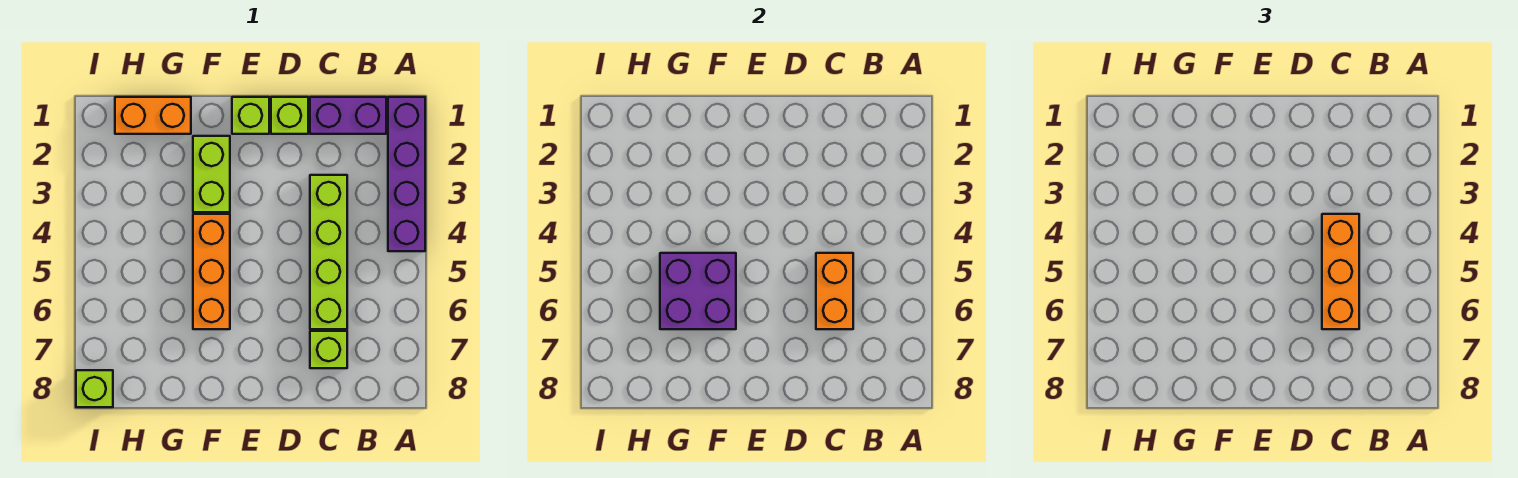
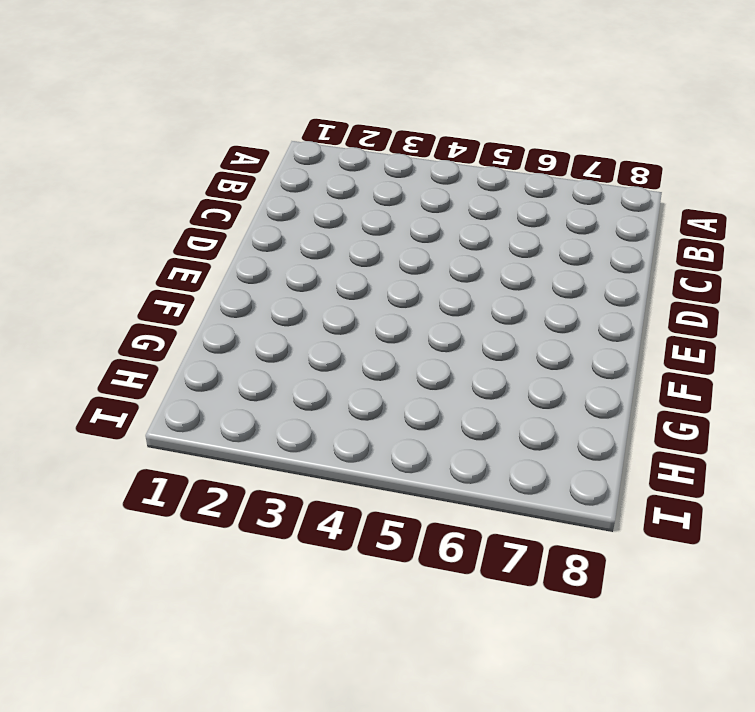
none -> purple brick A1:A4 level 1
none -> purple brick B1:C1 level 1
none -> lime brick C3:C6 level 1

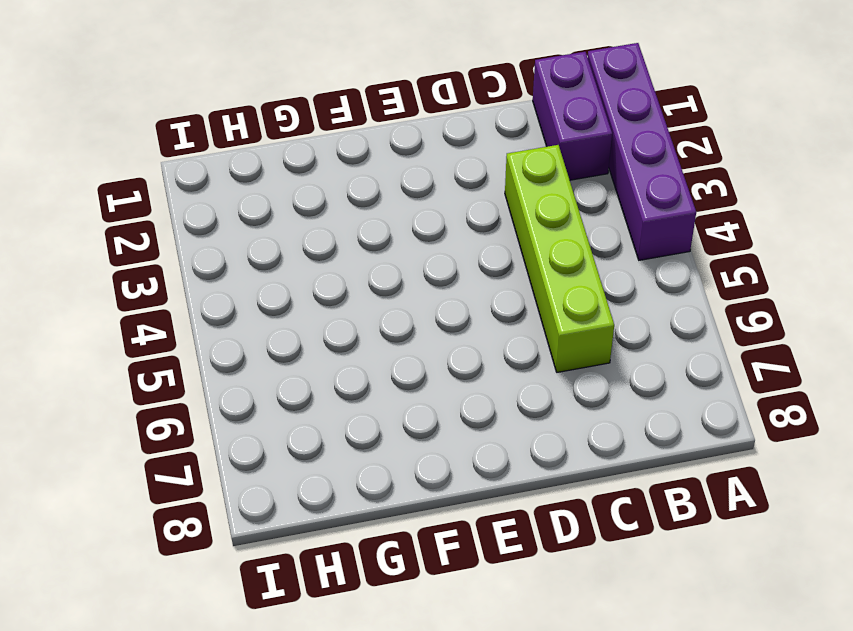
purple brick B1:B2 level 1 -> purple brick B1:C1 level 1
none -> lime brick C7 level 1
none -> lime brick D1 level 1
none -> lime brick E1 level 1

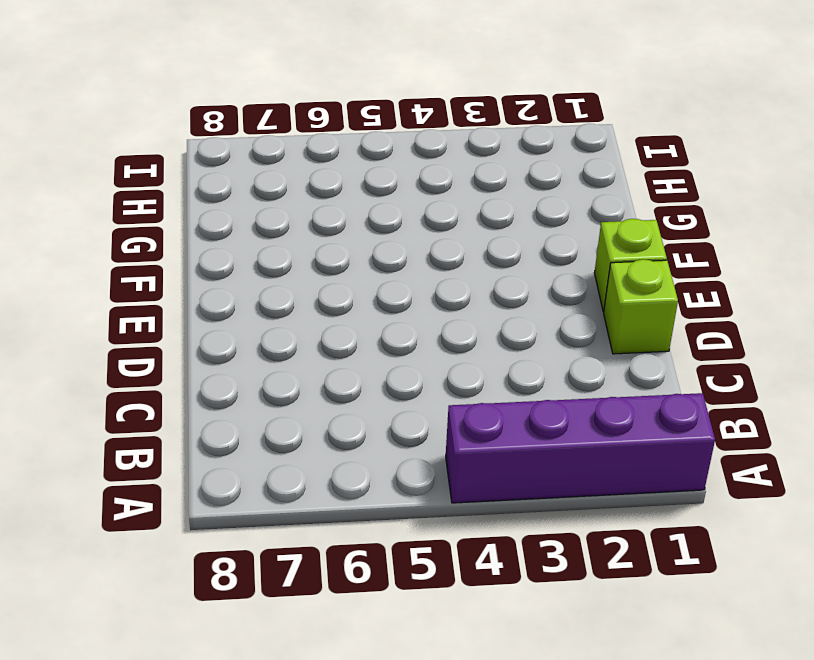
none -> purple brick B1:C1 level 1
none -> lime brick C3:C6 level 1
none -> lime brick C7 level 1

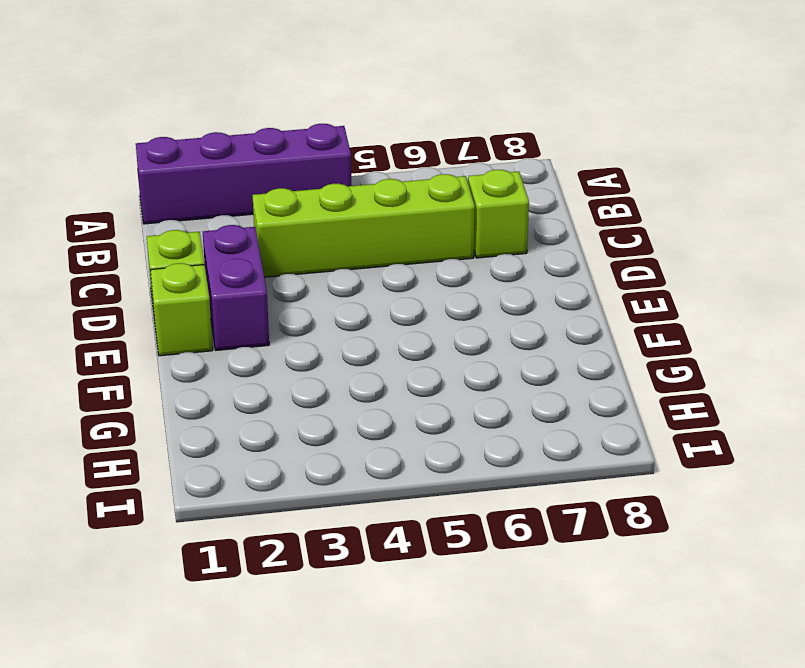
purple brick D2:E2 level 1 -> purple brick B1:C1 level 1
none -> lime brick F2:F3 level 1
none -> orange brick F4:F6 level 1
none -> orange brick G1:H1 level 1

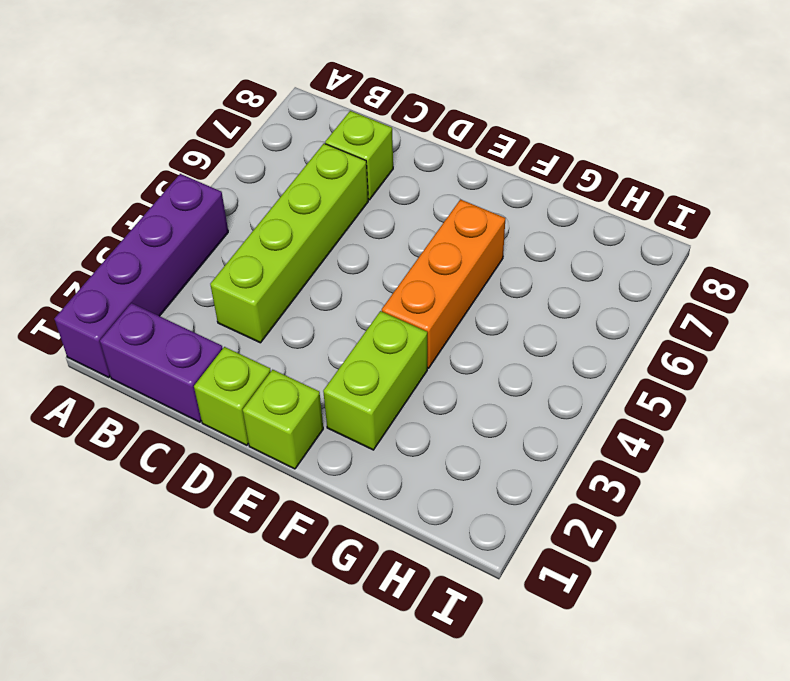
none -> orange brick G1:H1 level 1
none -> lime brick I8 level 1
none -> orange brick C5:C6 level 2

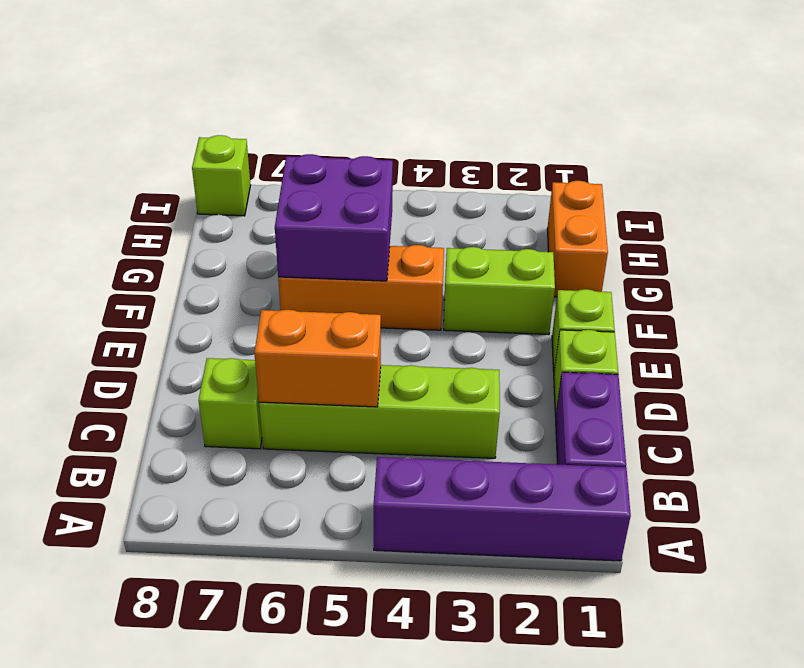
none -> orange brick C4:C6 level 3

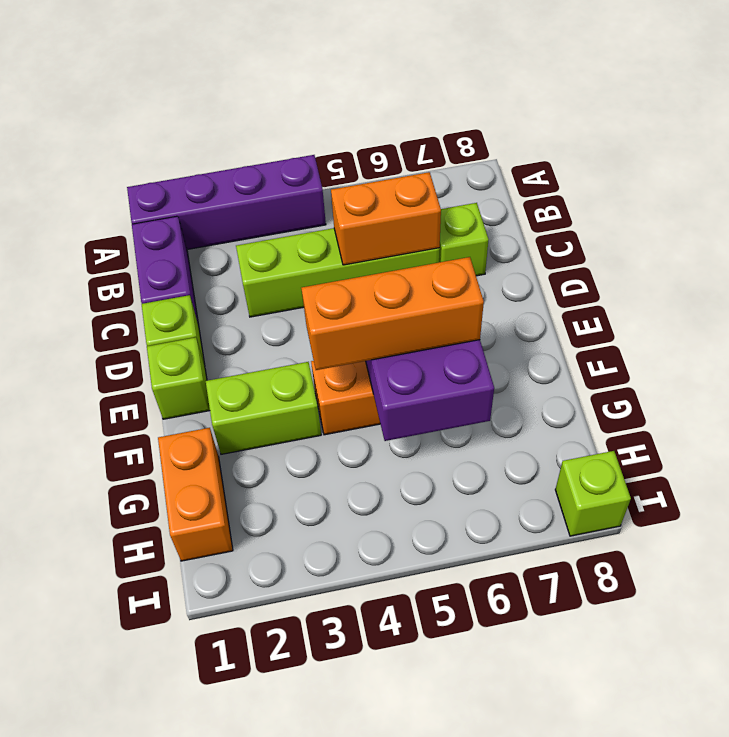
orange brick F4:F6 level 3 -> orange brick C4:C6 level 3

